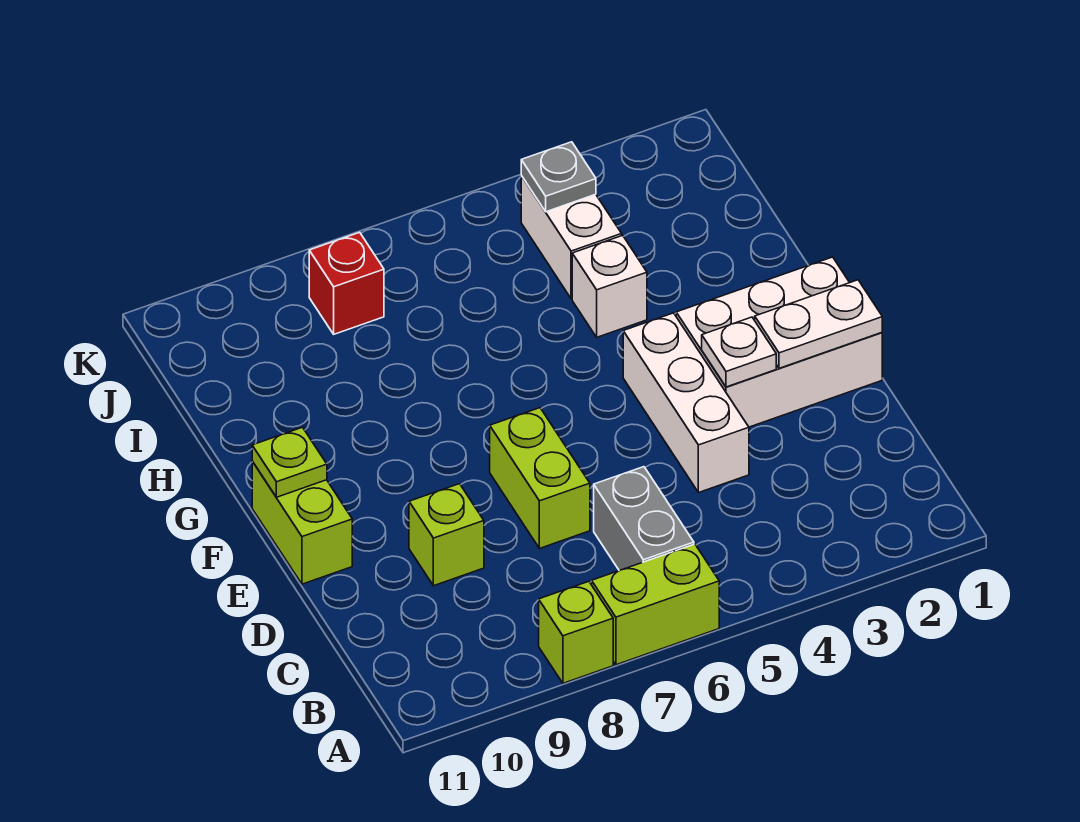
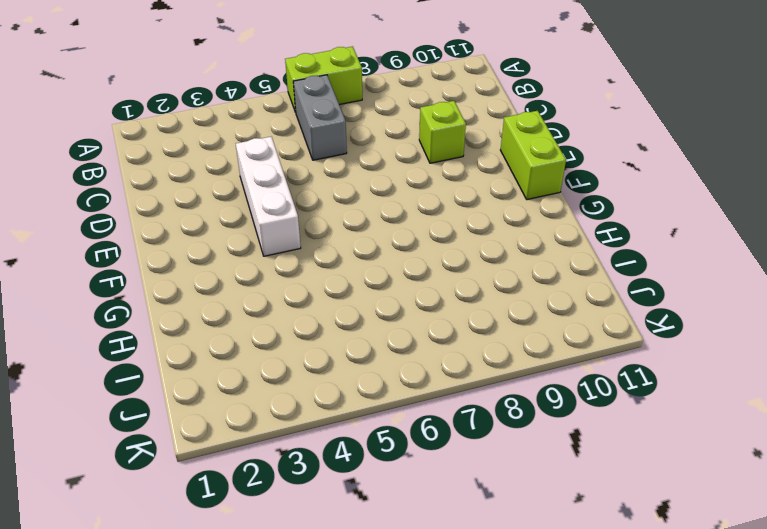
none -> lime brick A8 level 1
none -> lime brick D7:E7 level 1
none -> white brick E1:F3 level 1

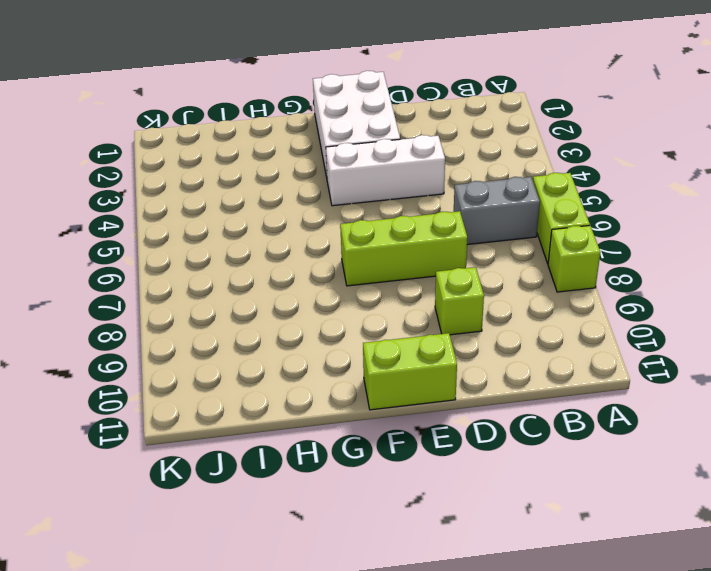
lime brick D7:F7 level 1 -> lime brick D7:E7 level 1
none -> white brick H4 level 1
none -> white brick I4:J4 level 1
none -> red brick J8 level 1

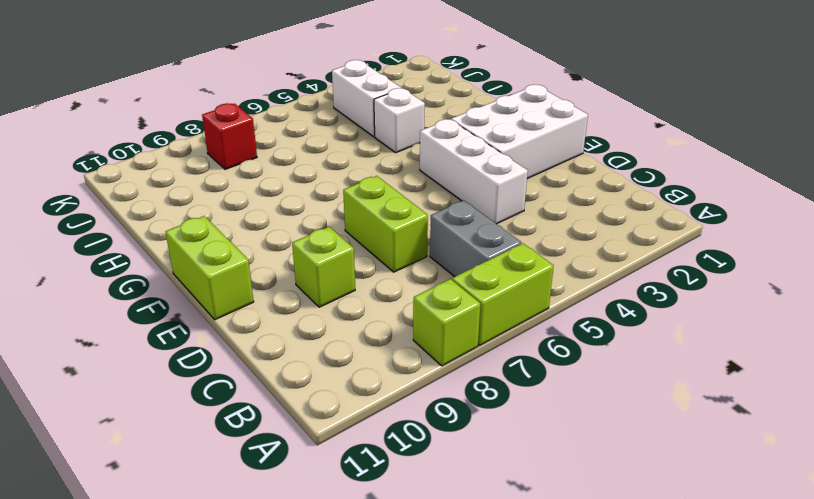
none -> white plate E1:E2 level 2
none -> white plate E3 level 2
none -> lime plate F11 level 2

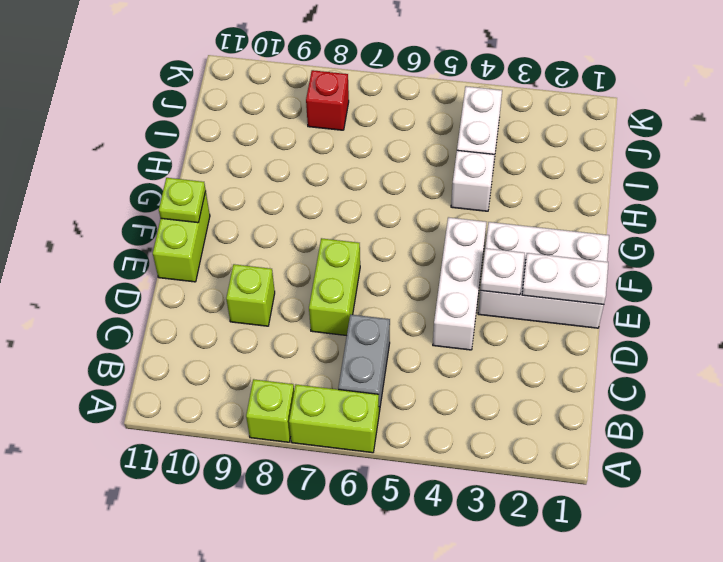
none -> grey plate J4 level 2

